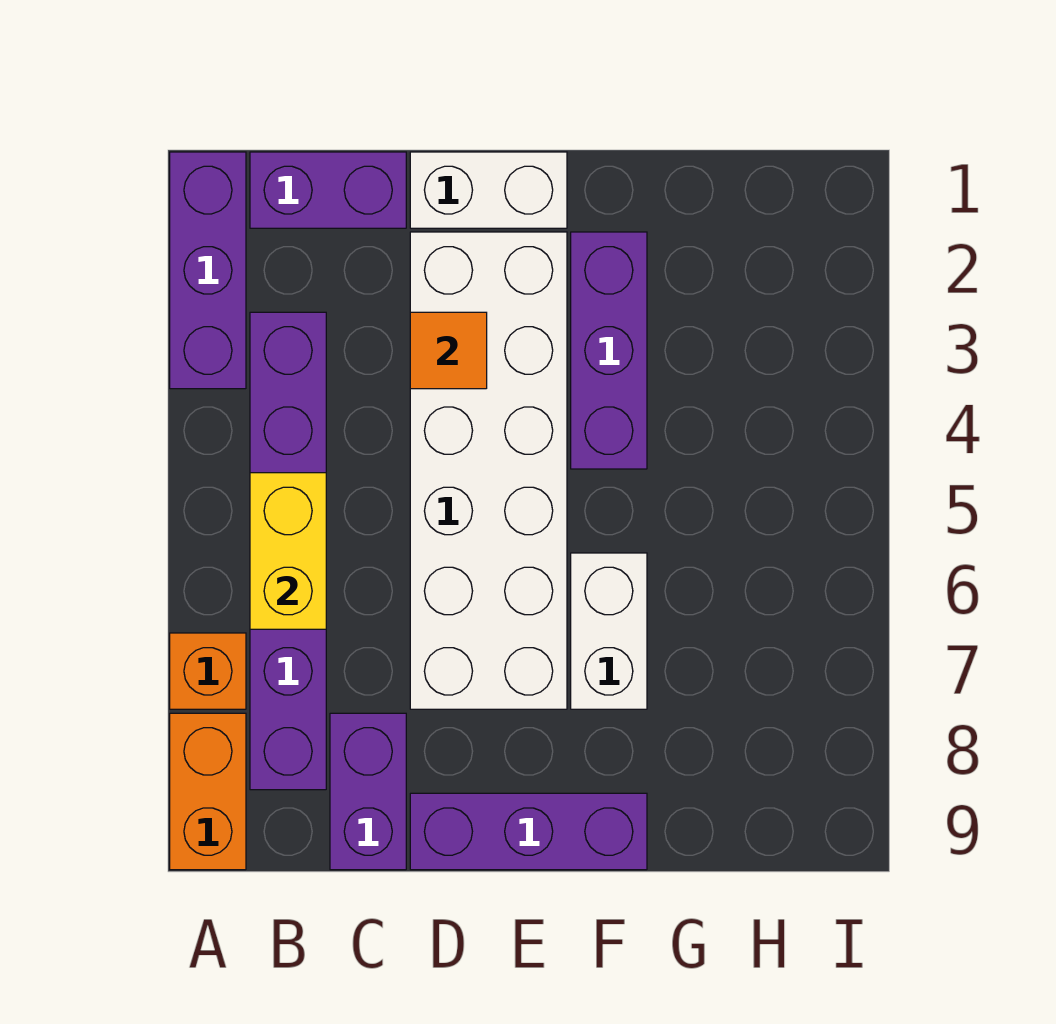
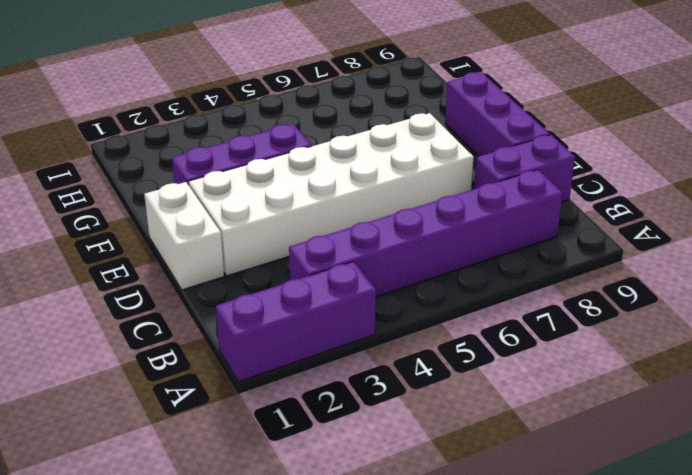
none -> orange brick A7 level 1
none -> orange brick A8:A9 level 1
none -> purple brick B1:C1 level 1

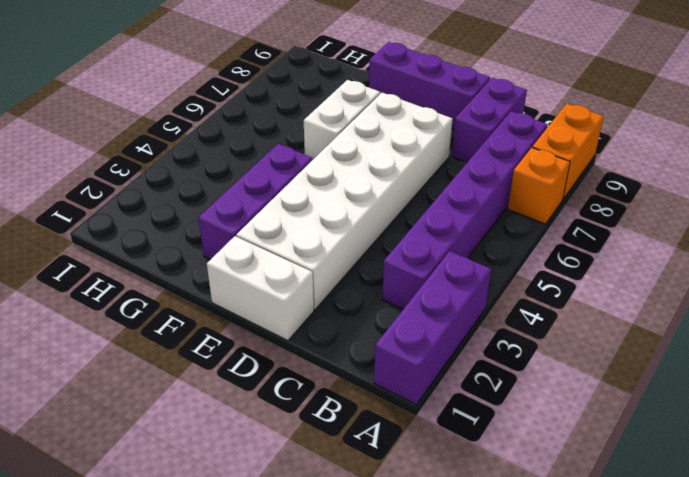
none -> purple brick B1:C1 level 1
none -> yellow brick B5:B6 level 2
none -> orange tile D3 level 2

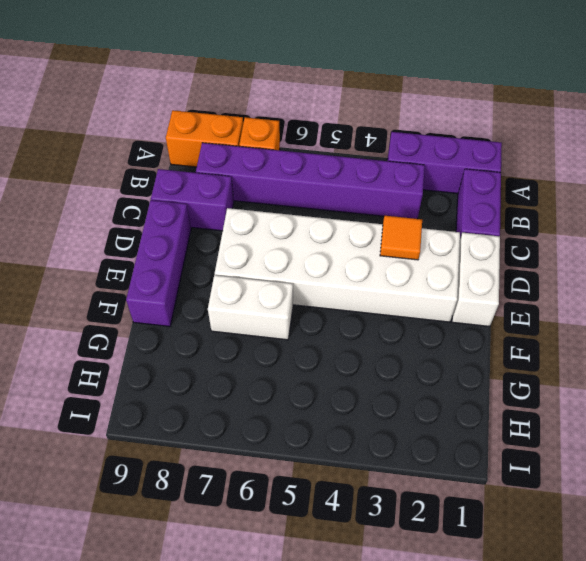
none -> purple brick F2:F4 level 1
none -> yellow brick B5:B6 level 2

